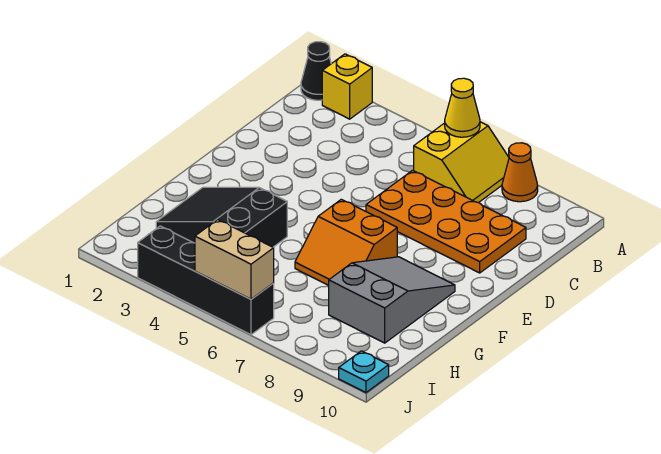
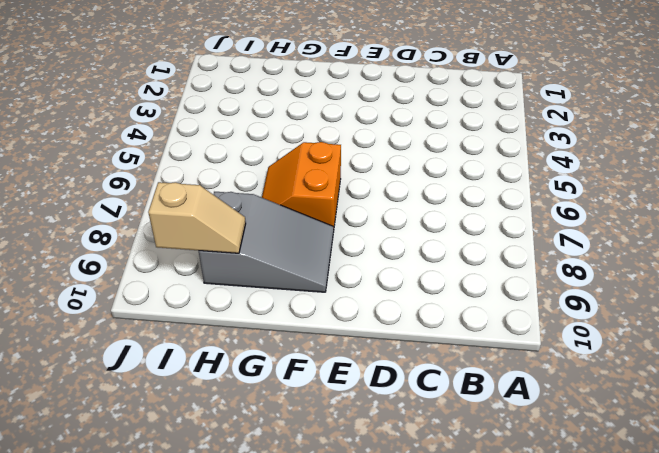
tan slope H9:I9 level 2 top I -> none
none -> black cone A1 level 1
none -> yellow brick A2 level 1
none -> yellow slope A6:B7 level 1 top 6

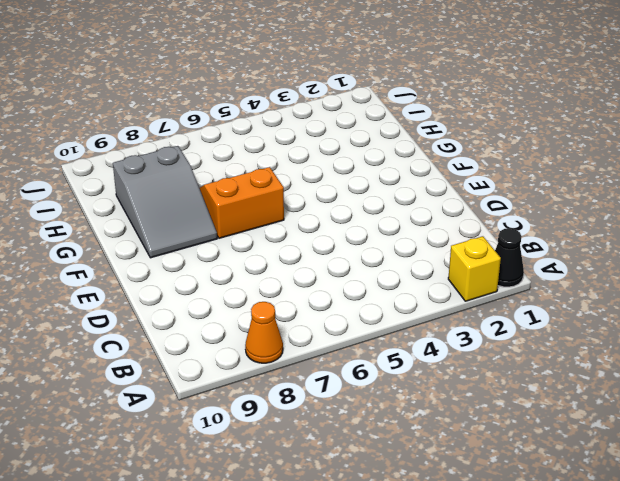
none -> yellow slope A6:B7 level 1 top 6
none -> orange plate C6:D9 level 1
none -> black slope G2:H4 level 1 top 4

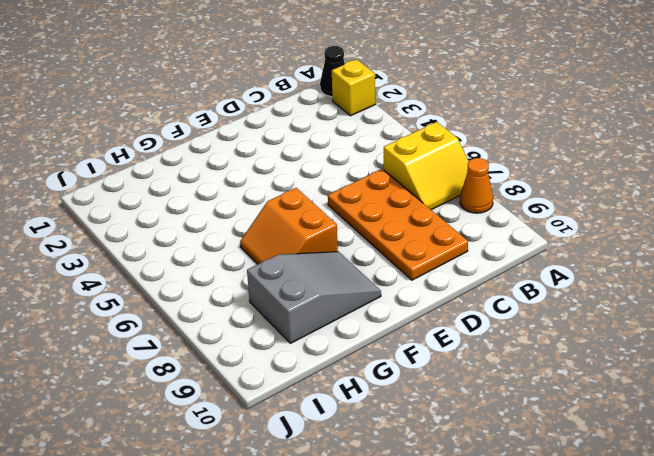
none -> black slope G2:H4 level 1 top 4
none -> black brick J3:J6 level 1
none -> cyan plate J10 level 1

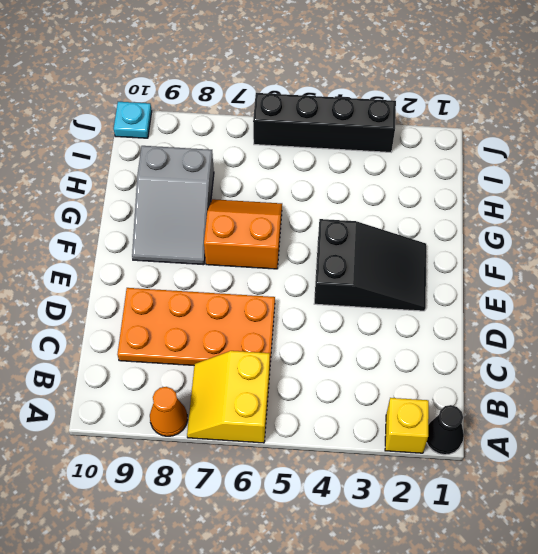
black slope E2:F4 level 1 top 4 -> black slope G2:H4 level 1 top 4
none -> yellow cone A6 level 2
none -> tan brick J5:J6 level 2

